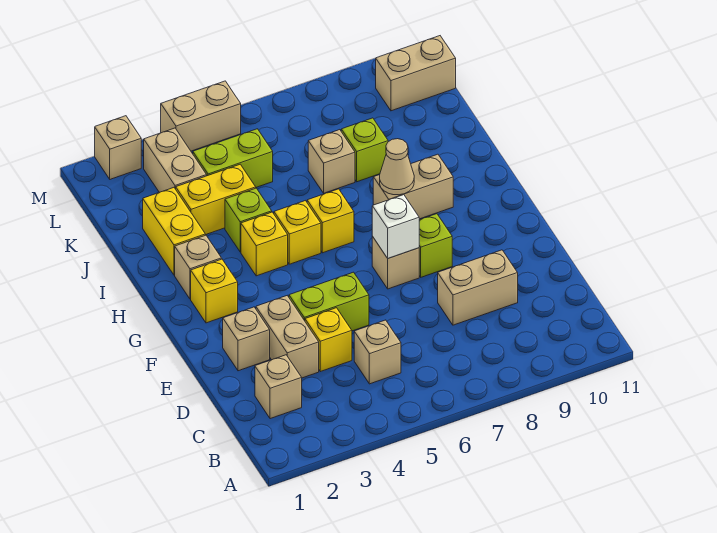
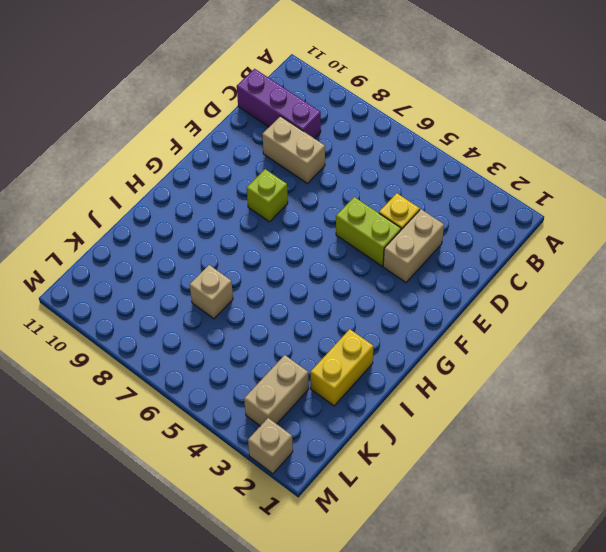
purple brick C9:C11 level 1 -> none
none -> tan brick C2 level 1
none -> tan brick C5 level 1
none -> tan brick E2 level 1

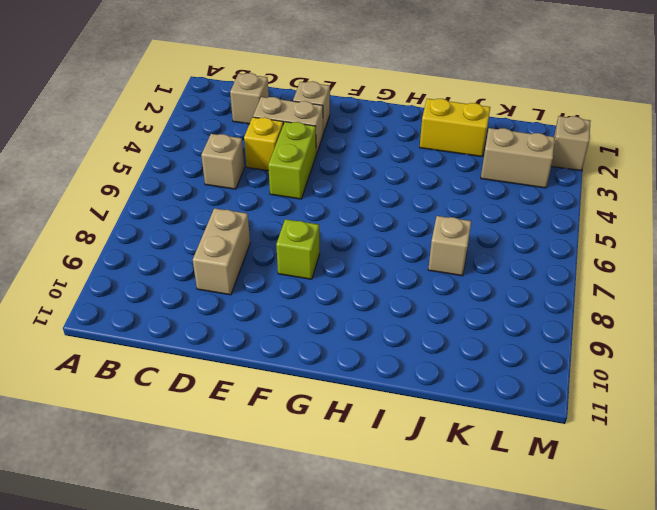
none -> tan brick F7 level 1
none -> yellow brick G2 level 1
none -> tan brick H2 level 1

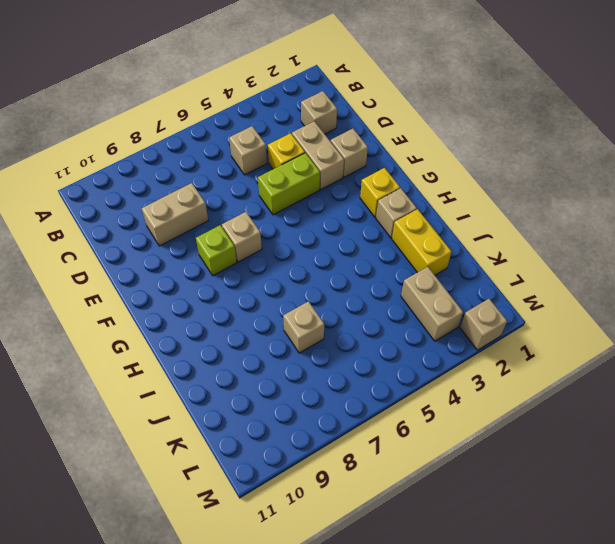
none -> yellow brick H4 level 1
none -> yellow brick H5 level 1
none -> yellow brick H6 level 1

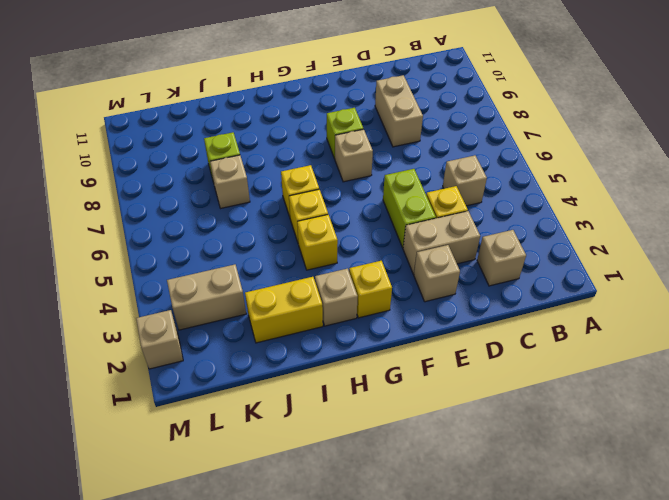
none -> tan brick H8:H9 level 1
none -> lime brick I4 level 1
none -> yellow brick J3:J4 level 1

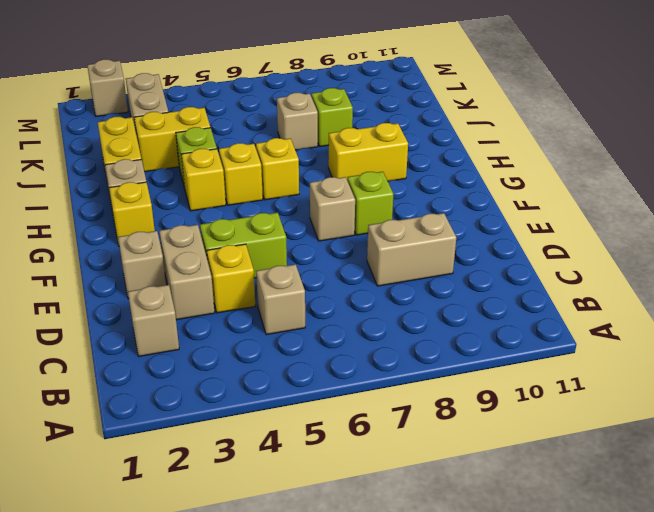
yellow brick H8:H9 level 1 -> tan brick H8:H9 level 1
none -> lime brick K4:K5 level 1
none -> tan brick L10:L11 level 1
none -> tan brick M4:M5 level 1

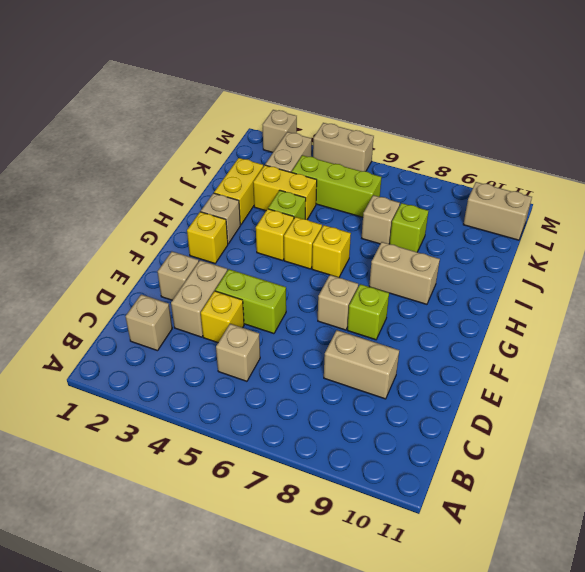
lime brick K4:K6 level 1 -> lime brick K4:K5 level 1
none -> white brick F7 level 2
none -> tan cone H8 level 2

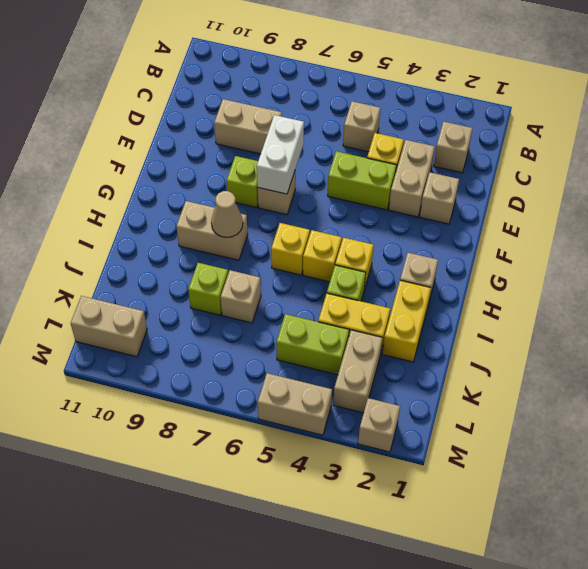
white brick E7:F7 level 2 -> white brick F7 level 2
none -> yellow brick G2 level 1

